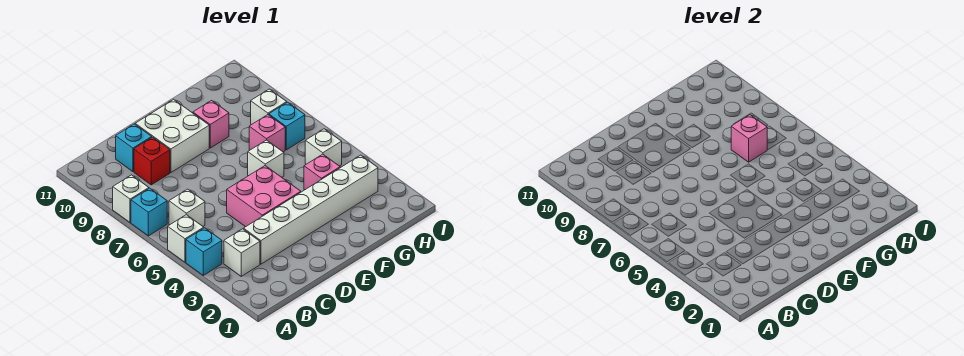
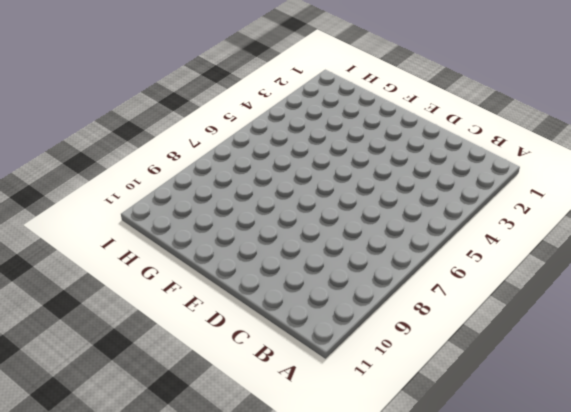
none -> cyan brick A4 level 1
none -> white brick A5 level 1
none -> cyan brick A7 level 1

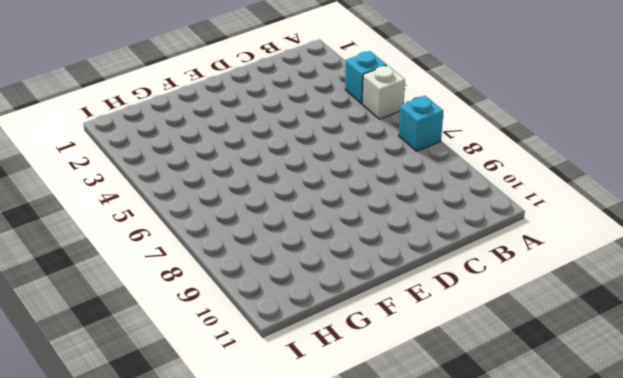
none -> white brick A8 level 1
none -> white brick B3 level 1
none -> white brick B6 level 1

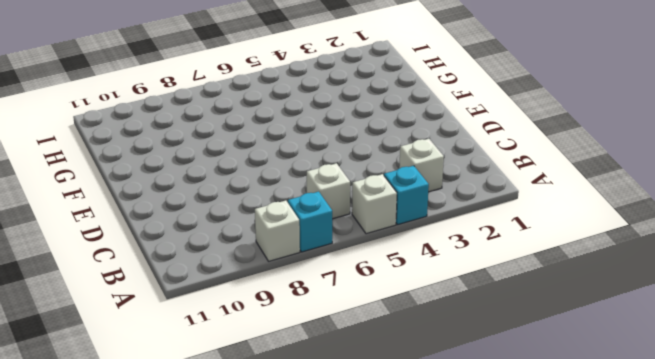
none -> white brick C3:H3 level 1
none -> red brick C9 level 1
none -> cyan brick C10 level 1

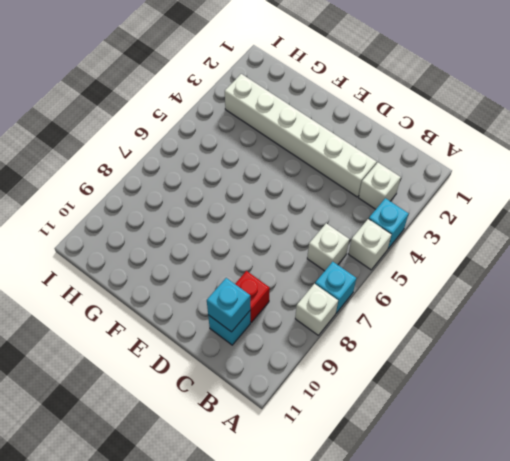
cyan brick C10 level 2 -> cyan brick H7 level 1
none -> pink brick D4:E5 level 1
none -> white brick D9:E10 level 1
none -> white brick F6 level 1

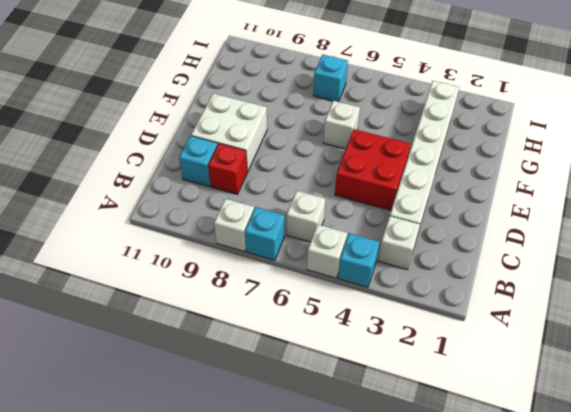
red brick D4:E5 level 1 -> pink brick D4:E5 level 1
none -> pink brick F9 level 1
none -> pink brick G4 level 1
none -> pink brick G7 level 1

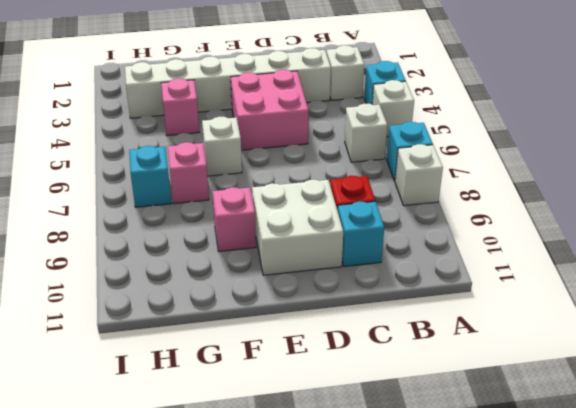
none -> white brick H5 level 1
none -> white brick H8 level 1
none -> pink brick G7 level 2

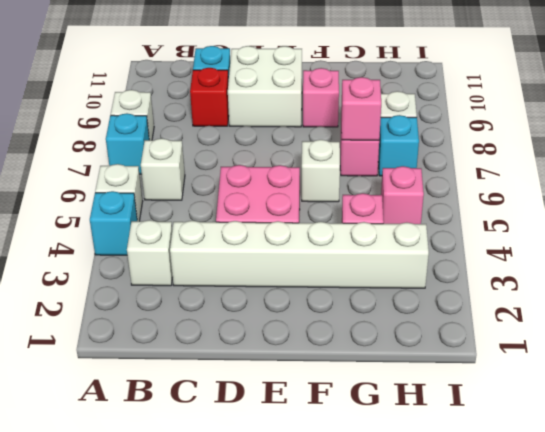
pink brick H5 level 1 -> white brick H5 level 1

